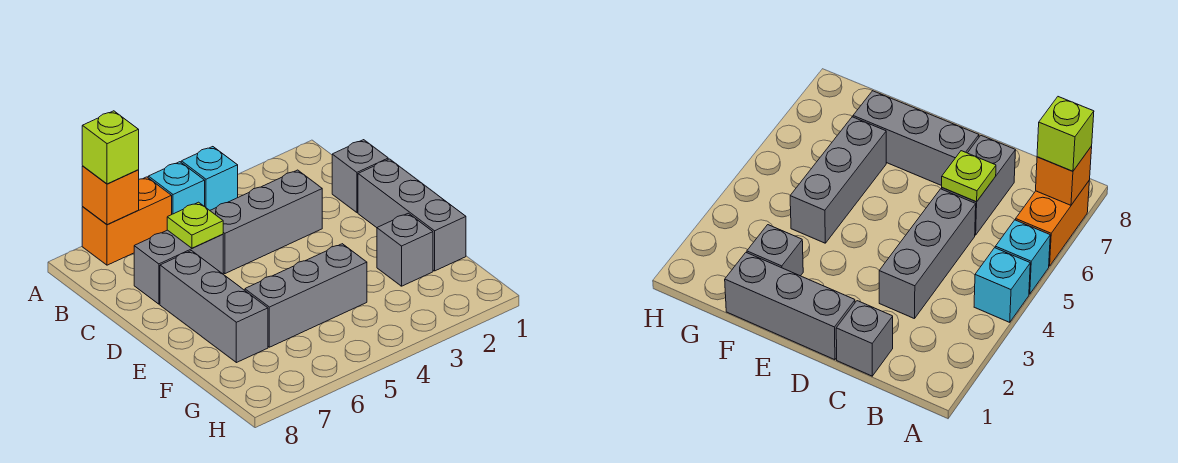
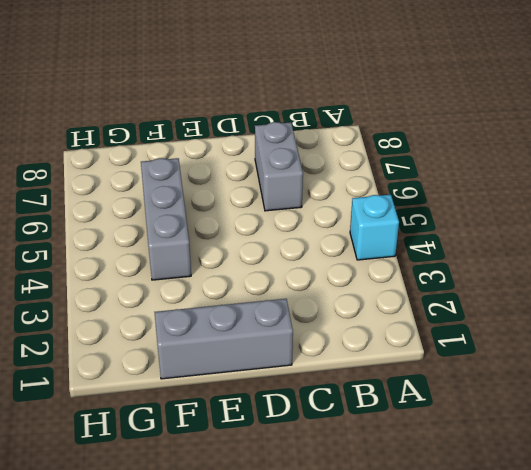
none -> cyan brick A5 level 1
none -> orange brick A6:A7 level 1
none -> grey brick C1 level 1

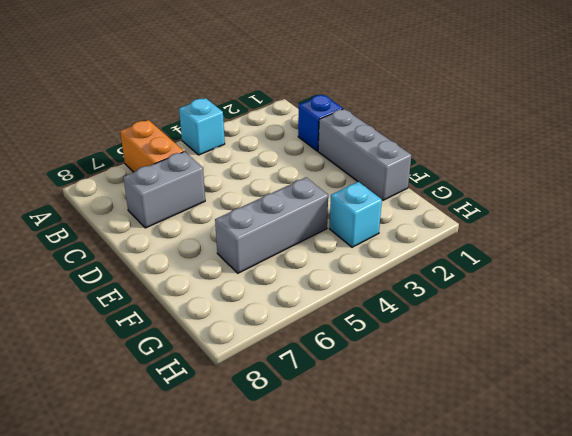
orange brick A6:B6 level 1 -> orange brick A6:A7 level 1
blue brick C1 level 1 -> grey brick C1 level 1
cyan brick G3 level 1 -> cyan brick A5 level 1
none -> grey brick C3:C5 level 1
none -> grey brick D7:F7 level 1
none -> grey brick F2 level 1

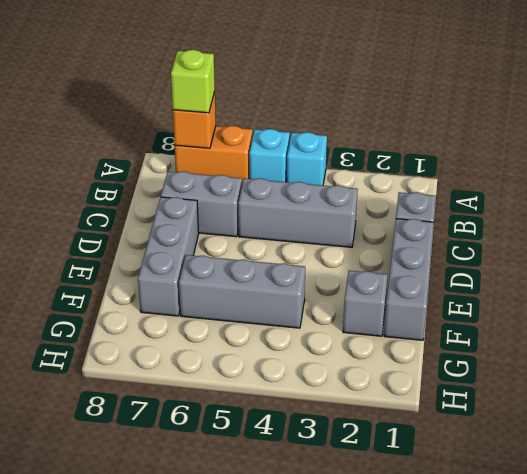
none -> lime plate C6 level 2

